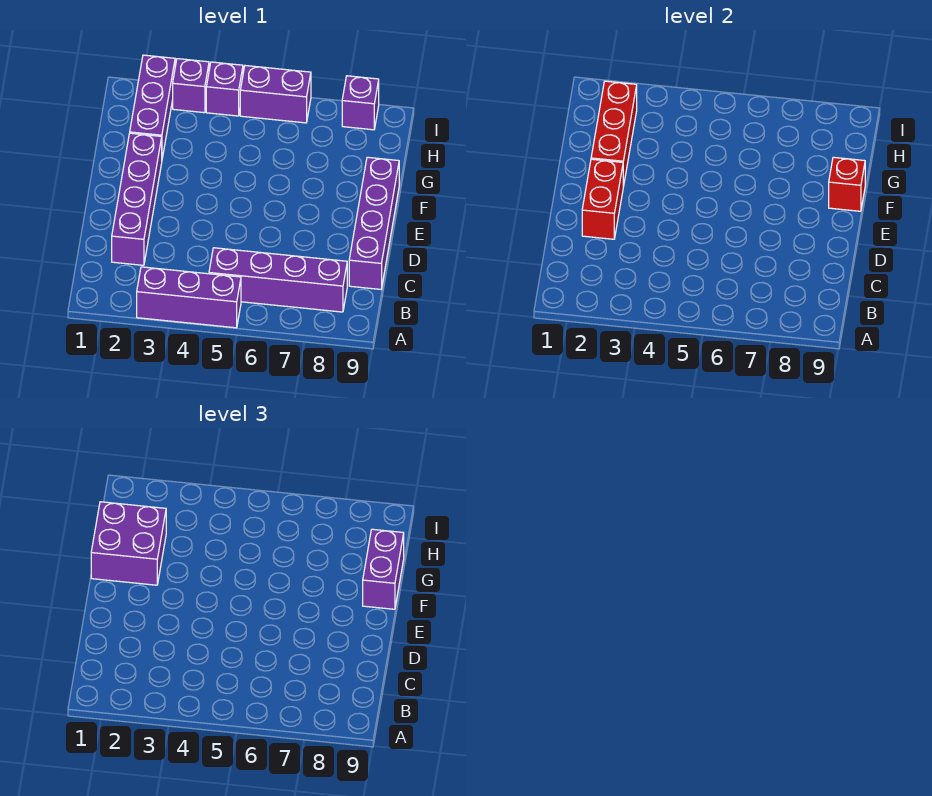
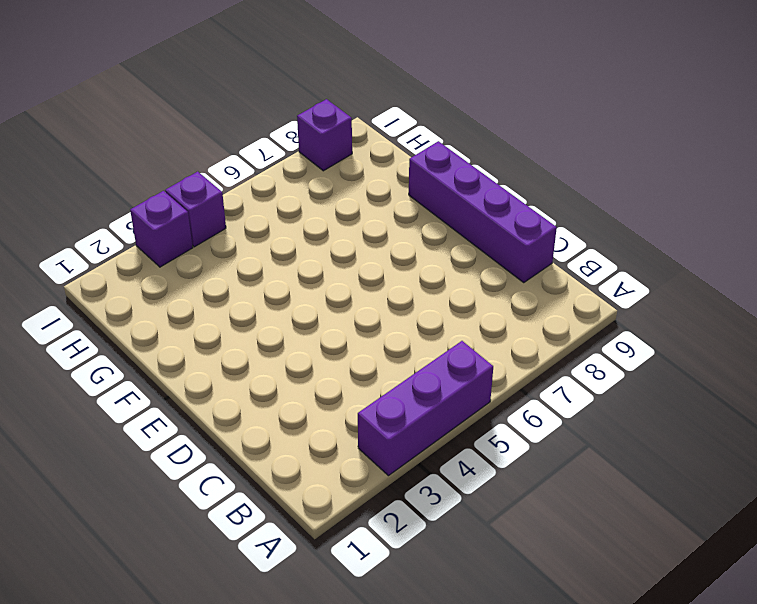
none -> purple brick B5:B8 level 1
none -> purple brick C2:F2 level 1
none -> purple brick G2:I2 level 1

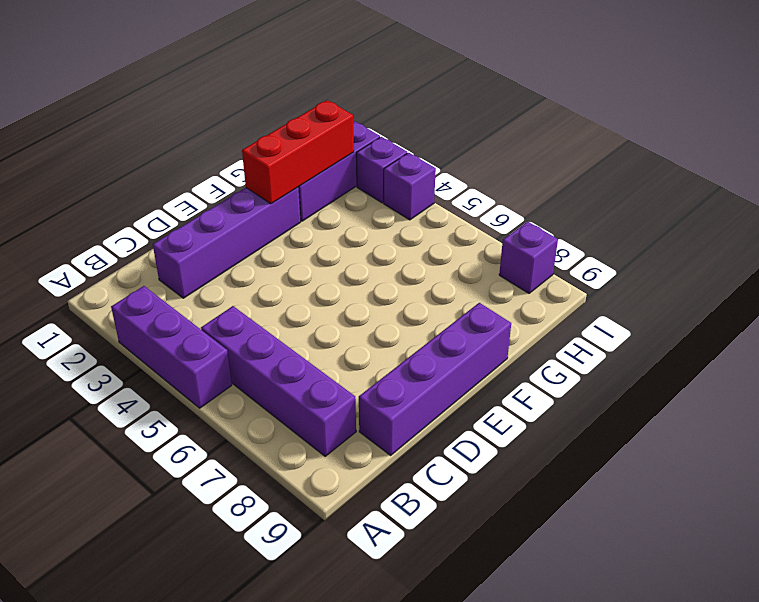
none -> purple brick I5:I6 level 1
none -> red brick D2:E2 level 2
none -> red brick F9 level 2

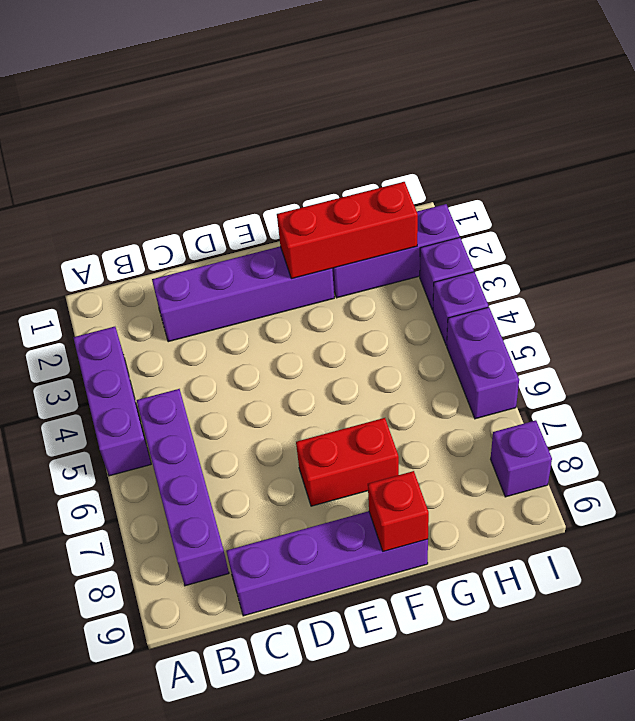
red brick E7:F7 level 1 -> red brick D2:E2 level 2
none -> purple brick F1:G2 level 3
none -> purple brick F9:G9 level 3

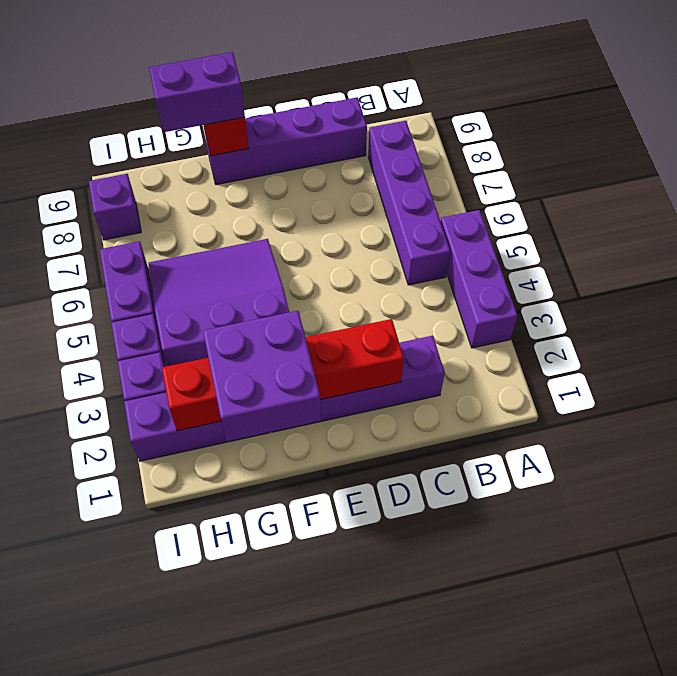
purple slope F4:H6 level 1 top 4 -> none

